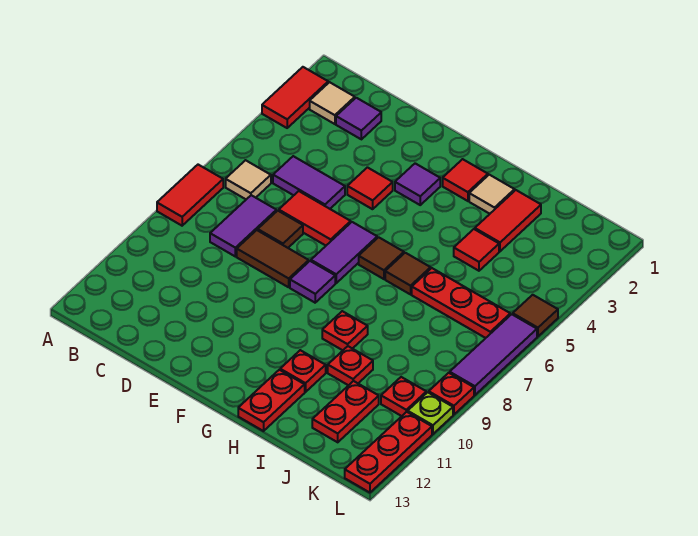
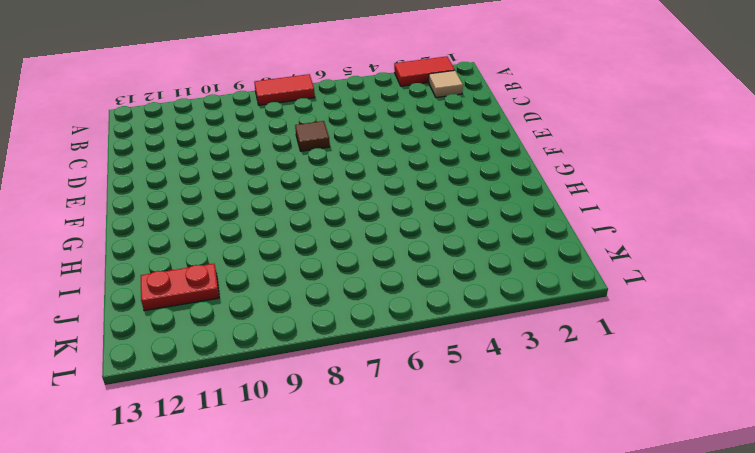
none -> tan tile B6 level 1
none -> purple tile C2 level 1
none -> purple tile C5:D5 level 1
none -> purple tile C7:C8 level 1

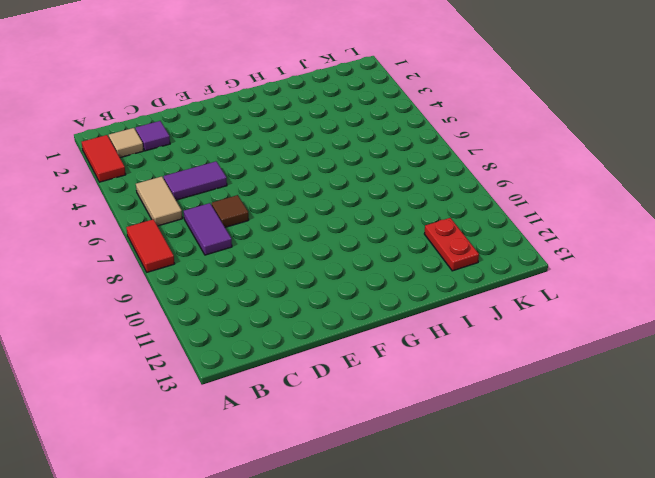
tan tile B5:B6 level 1 -> tan tile B6 level 1
none -> red tile D6:E6 level 1
none -> brown tile D8:E8 level 1
none -> red tile E4 level 1
none -> purple tile F3 level 1

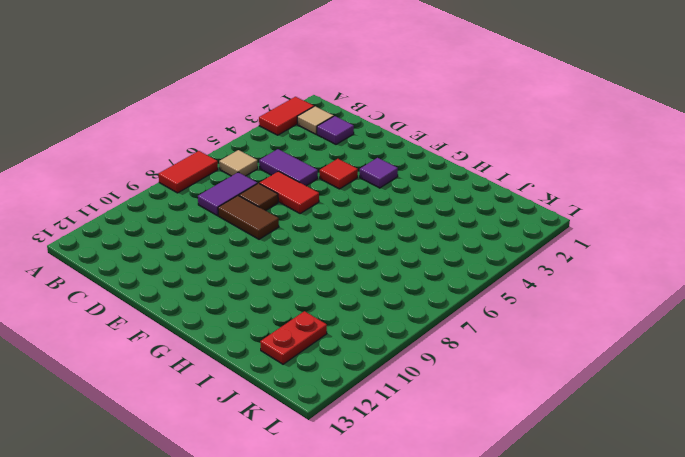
none -> purple tile F6:F7 level 1
none -> purple tile F8 level 1
none -> red tile G2 level 1
none -> brown tile G6 level 1

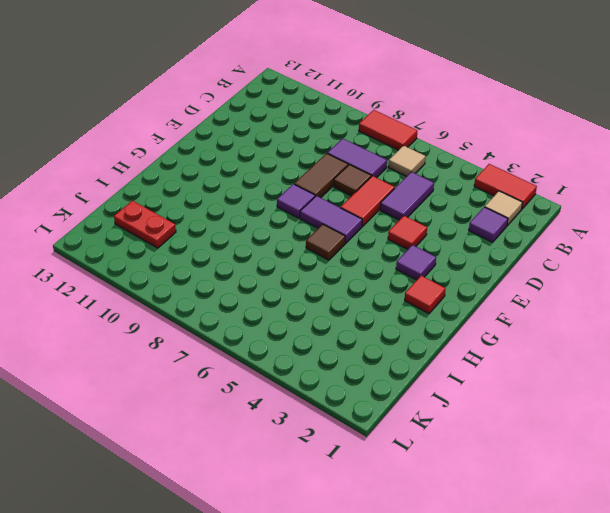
none -> tan tile H2 level 1
none -> brown tile H6 level 1
none -> red plate H9 level 1
none -> red plate H11 level 1

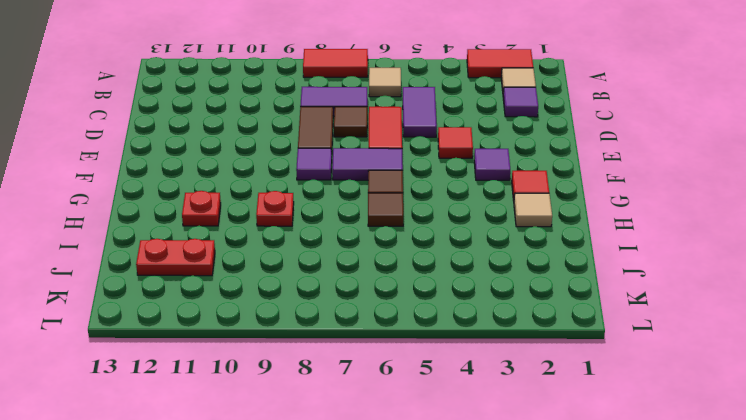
none -> red plate H12:H13 level 1
none -> red tile I2:I3 level 1
none -> red tile I4 level 1
none -> red plate I6:K6 level 1

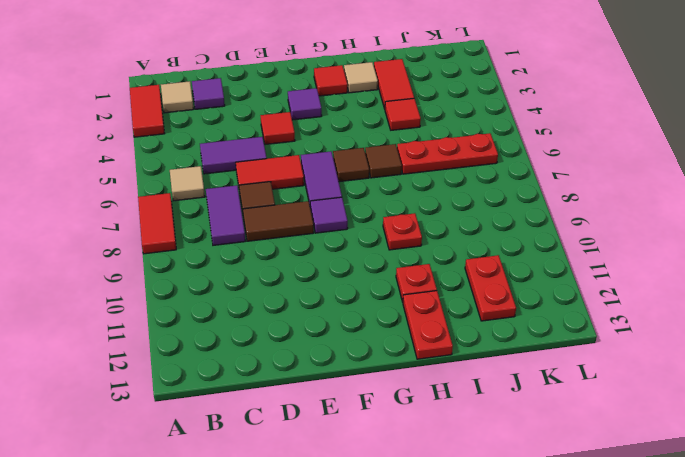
none -> red plate I10 level 1
none -> red plate K10 level 1
none -> brown tile L5 level 1
none -> purple tile L6:L8 level 1

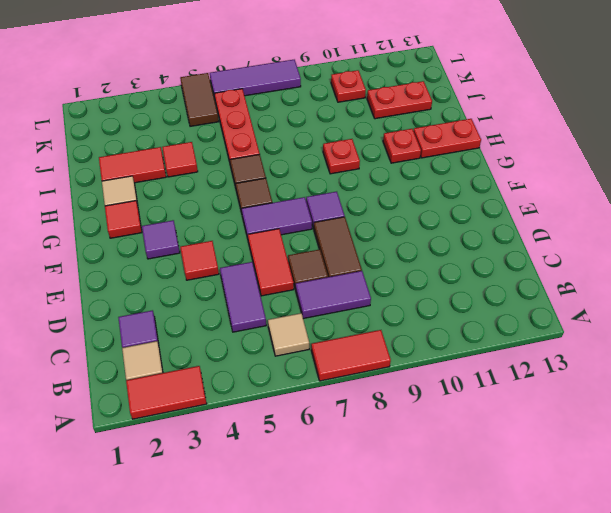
brown tile K5:L5 level 1 -> brown tile L5 level 1
none -> red plate I10 level 1
none -> red plate L9 level 1
none -> lime plate L10 level 1
none -> red plate L11:L13 level 1

